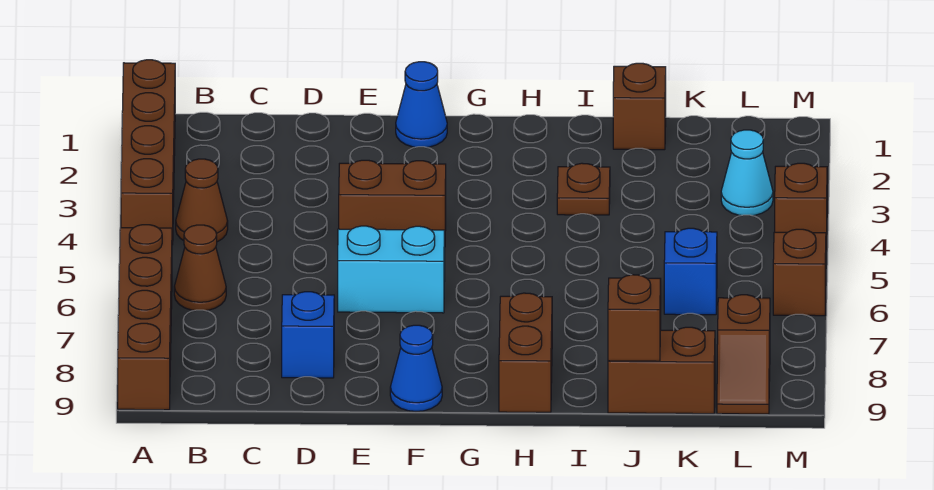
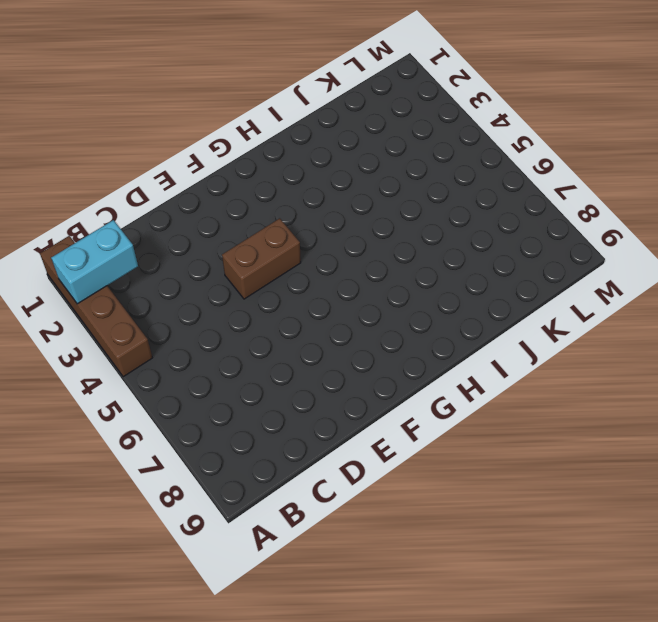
cyan brick A2:B2 level 2 -> cyan brick E6:F6 level 1
none -> brown brick A6:A9 level 1
none -> brown cone B4 level 1
none -> brown cone B6 level 1

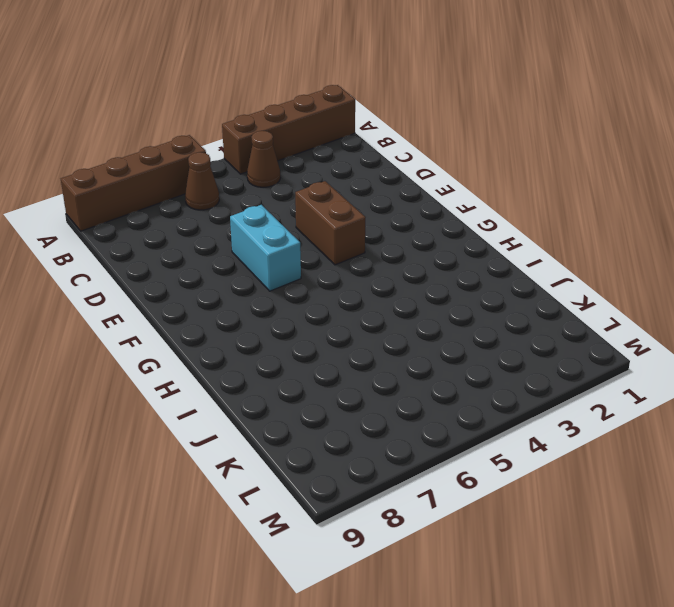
none -> blue brick D8 level 1
none -> blue cone F1 level 1
none -> blue cone F9 level 1

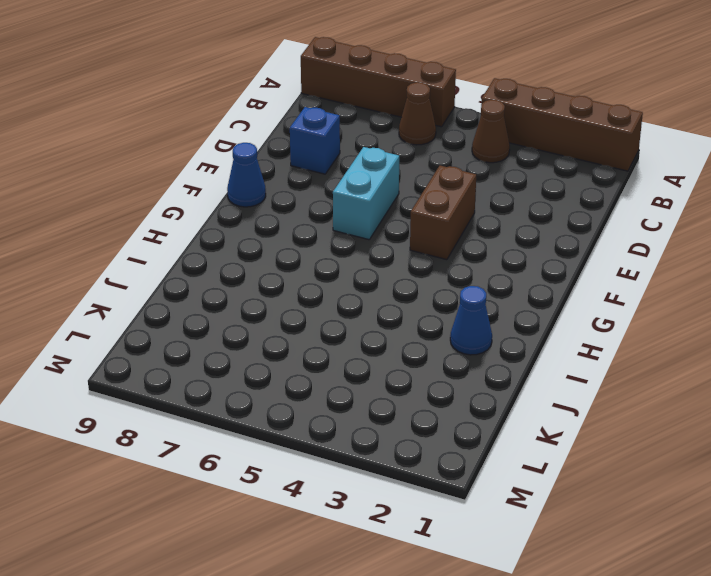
blue cone I2 level 1 -> blue cone F1 level 1
none -> brown brick H8:H9 level 1
none -> brown plate I3 level 1
none -> brown brick J1 level 1

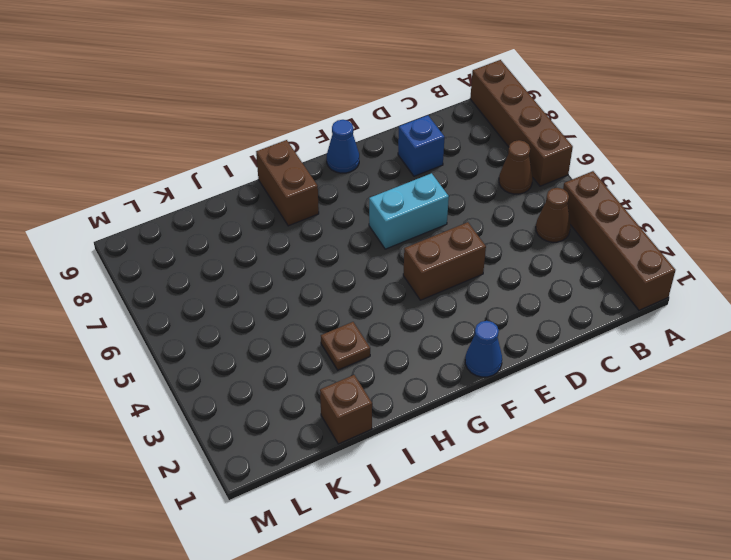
none -> brown brick J9:K9 level 1
none -> blue brick K6 level 1
none -> cyan cone L3 level 1

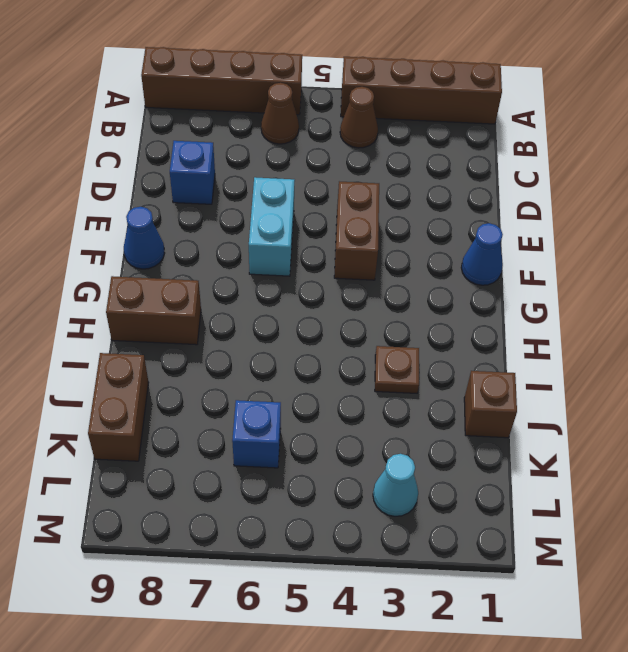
none -> brown slope L8:L9 level 1 top 8
none -> brown brick M4 level 1
none -> brown brick M6 level 1

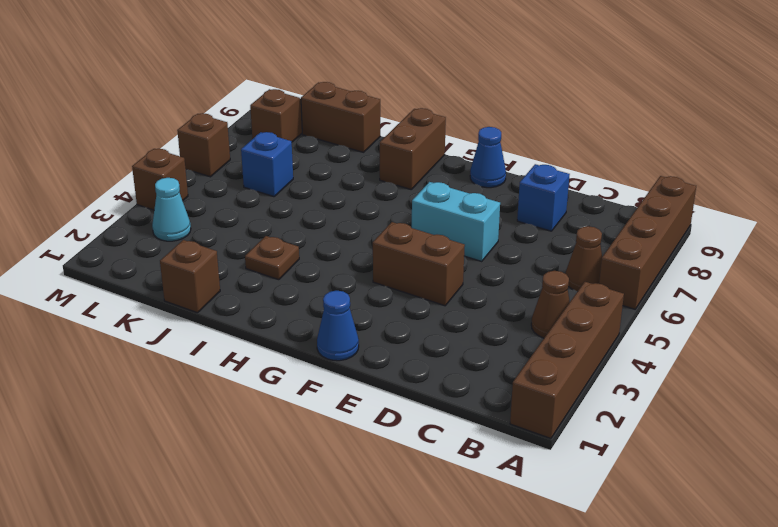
none -> brown brick J9 level 2

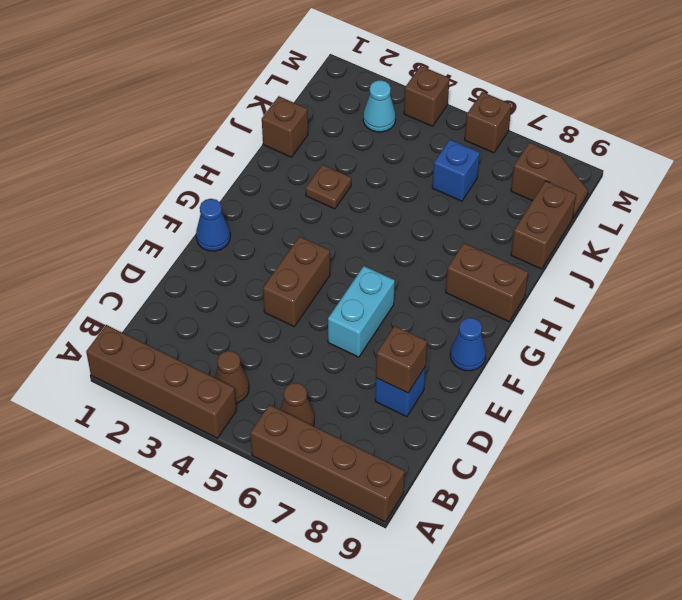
brown brick D8 level 2 -> brown brick J9 level 2

